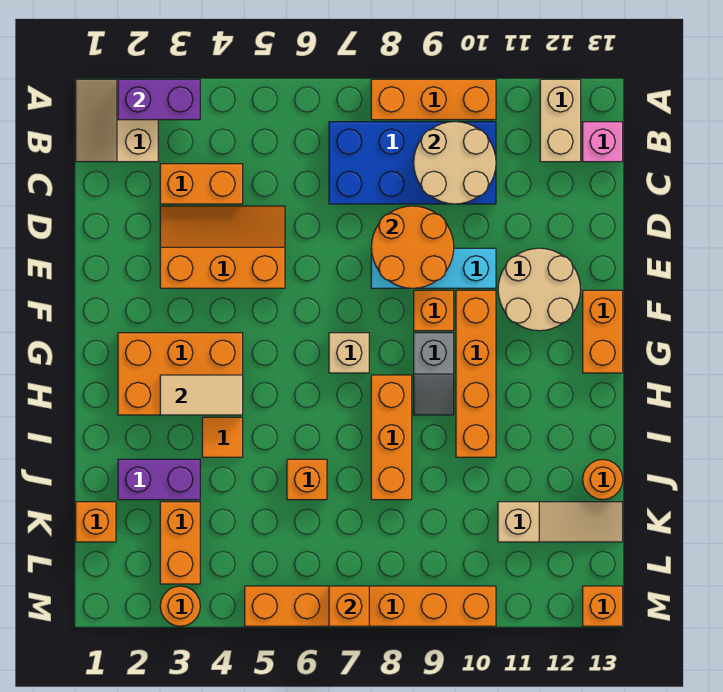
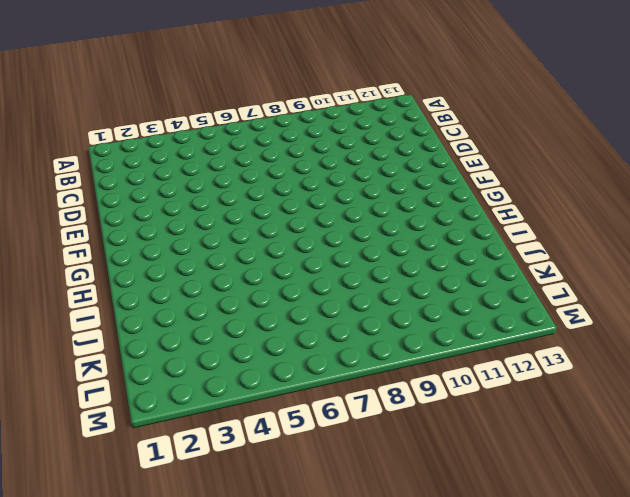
none -> tan slope A1:B2 level 1 top 2
none -> orange brick A8:A10 level 1
none -> tan brick A12:B12 level 1
none -> blue brick B7:C10 level 1

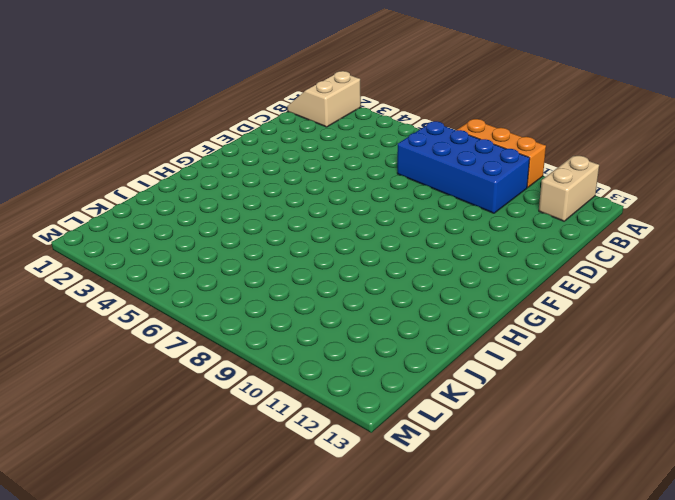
none -> pink brick B13 level 1
none -> orange brick C3:C4 level 1
none -> orange slope D3:E5 level 1 top E
none -> cyan brick E8:E10 level 1

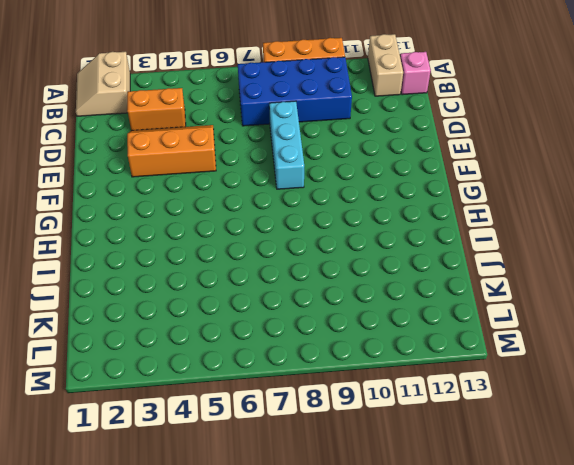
cyan brick D8:F8 level 1 -> cyan brick E8:E10 level 1
none -> tan round brick E11:F12 level 1
none -> orange brick F9 level 1
none -> orange brick F10:I10 level 1
none -> orange brick F13:G13 level 1

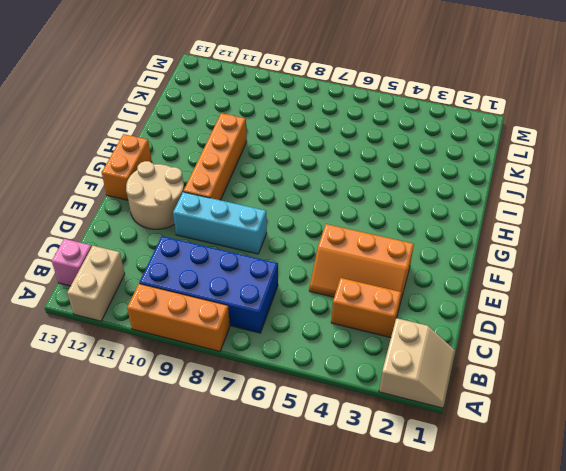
none -> orange brick F9 level 1
none -> orange brick G2:H4 level 1
none -> tan brick G7 level 1
none -> grey slope G9:H9 level 1 top G

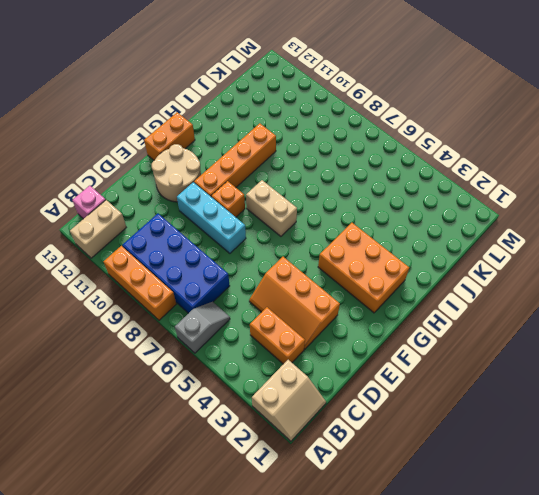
grey slope A6:B6 level 1 top A -> grey slope G9:H9 level 1 top G
tan brick G7:G8 level 1 -> tan brick G7 level 1
none -> orange brick H8:J8 level 1
none -> orange tile I4 level 1
none -> purple brick J2:J3 level 1
none -> orange brick J6 level 1

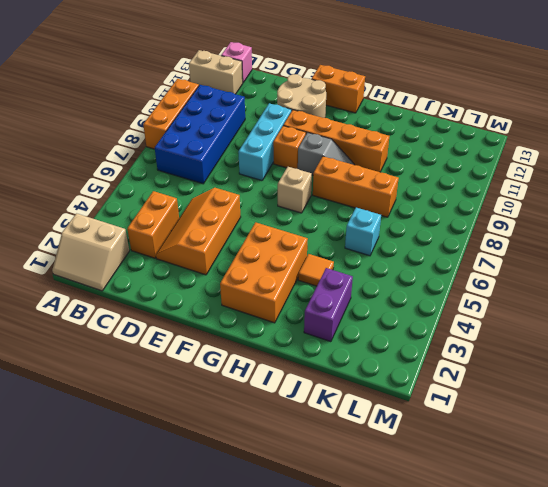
cyan brick J6 level 1 -> orange brick J6 level 1
none -> orange round brick J13 level 1
none -> orange brick K1 level 1
none -> orange brick K3:L3 level 1
none -> tan slope K11:K13 level 1 top 11

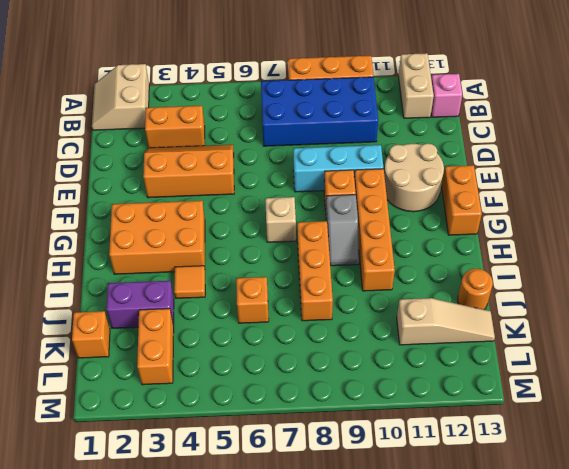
none -> orange round brick M3 level 1
none -> orange brick M5:M10 level 1
none -> orange brick M13 level 1
none -> purple brick A2:A3 level 2

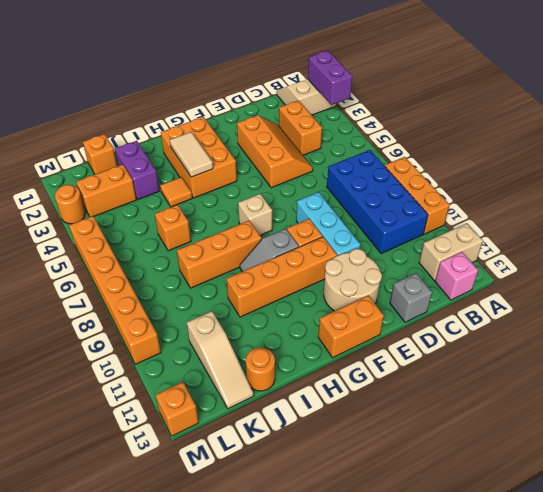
grey brick D13 level 1 -> none
none -> tan round brick B9:C10 level 2
none -> orange round brick D8:E9 level 2
none -> orange brick M7 level 2

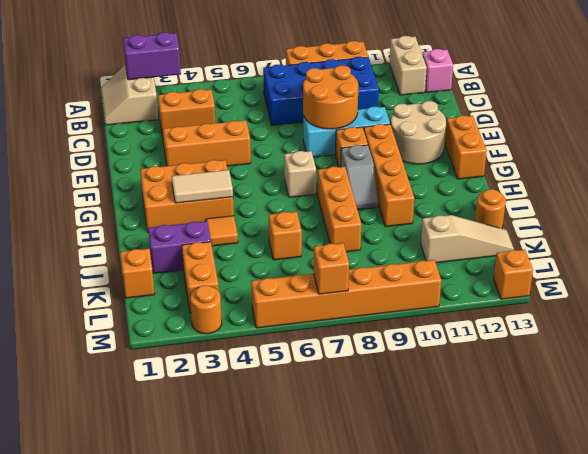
none -> tan round brick B9:C10 level 2

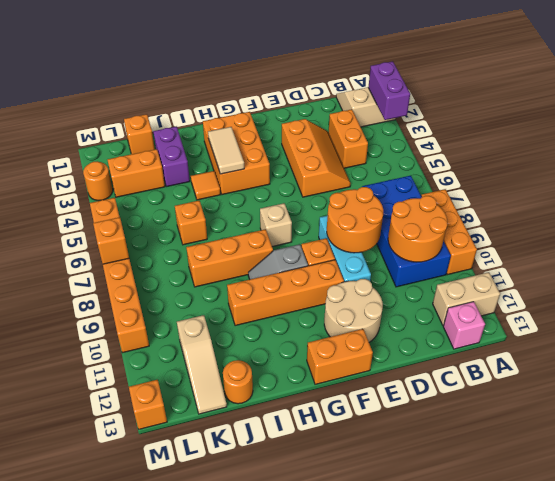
orange round brick B9:C10 level 2 -> tan round brick B9:C10 level 2

